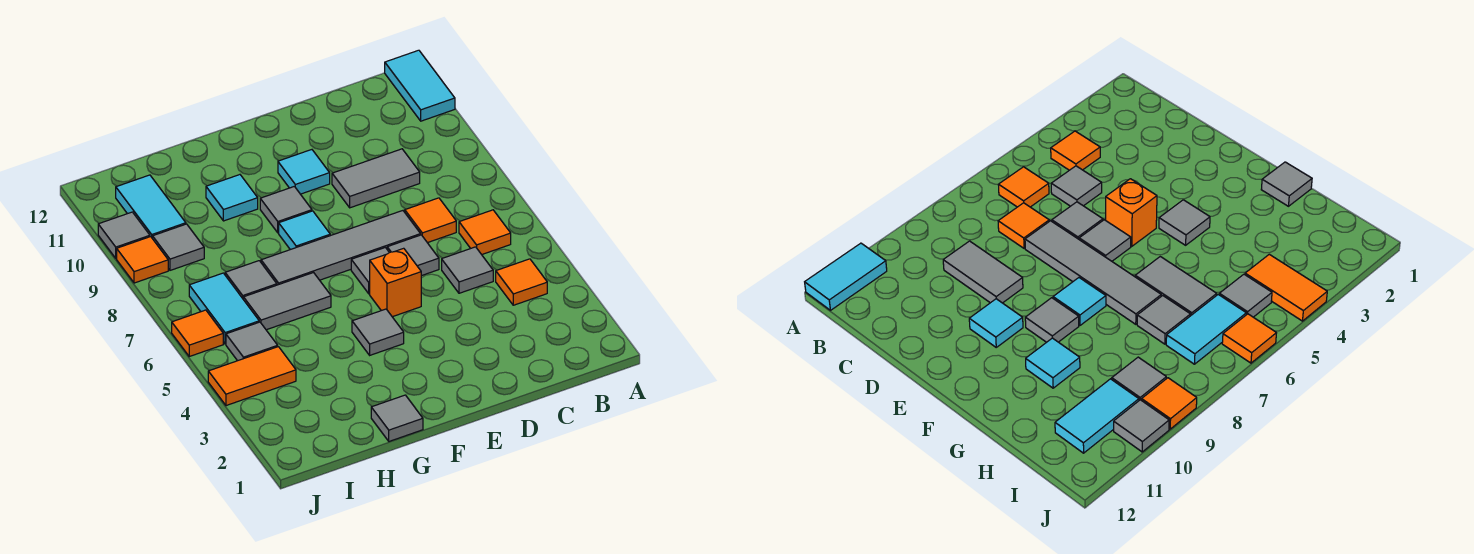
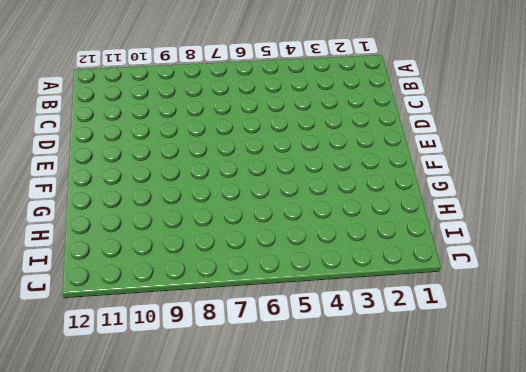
none -> cyan tile A11:A12 level 1
none -> orange tile B4 level 1
none -> orange tile B6 level 1

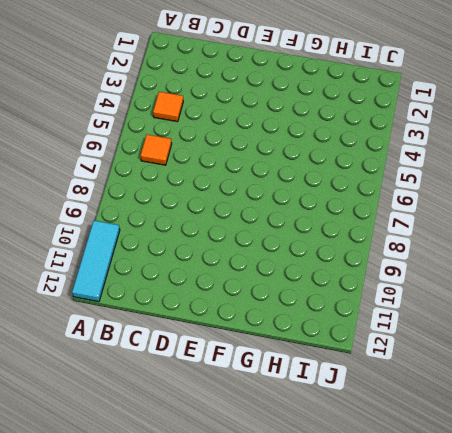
cyan tile A10:A12 level 1 -> cyan tile A11:A12 level 1
none -> grey tile C5 level 1
none -> orange tile C7 level 1
none -> grey tile C9:D9 level 1

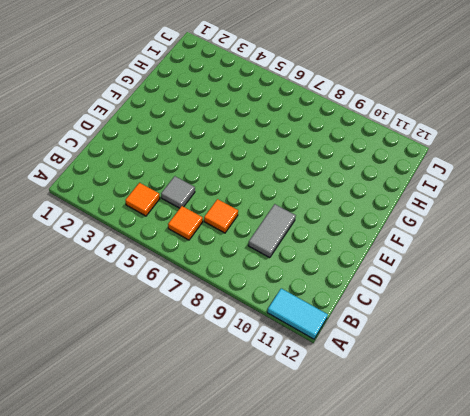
none -> grey tile D6 level 1
none -> grey tile D7:G7 level 1
none -> orange brick E5 level 1

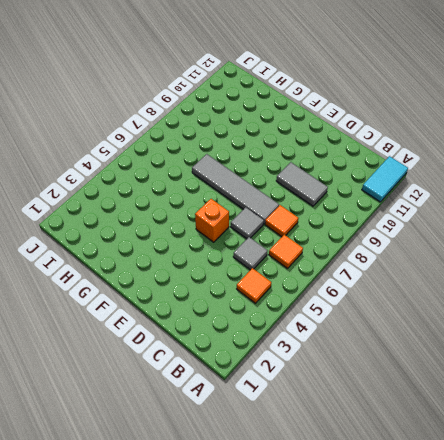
none -> grey tile E6 level 1
none -> cyan tile E10 level 1
none -> grey tile F4 level 1

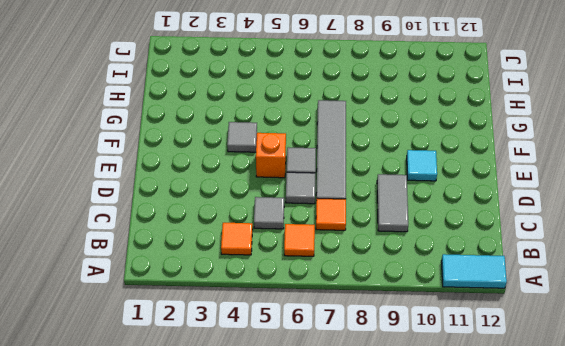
none -> cyan tile F8 level 1
none -> grey tile F9 level 1
none -> grey tile G1 level 1

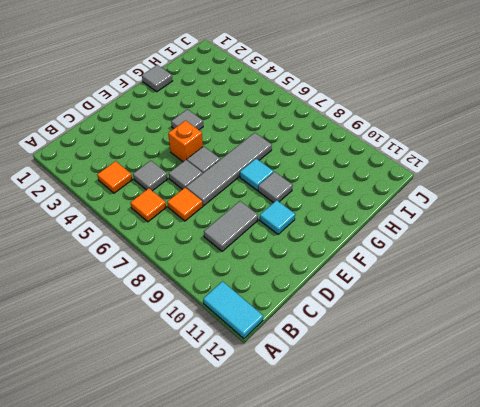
none -> grey tile G6:H6 level 1
none -> cyan tile G10 level 1
none -> grey tile H7 level 1

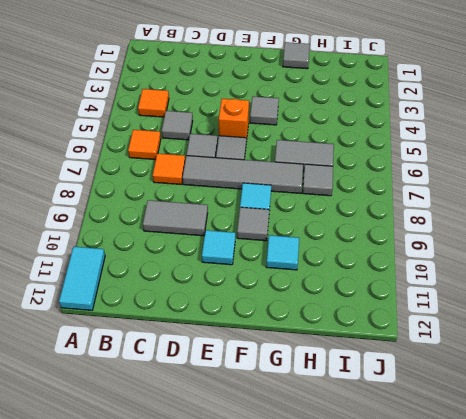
none -> orange tile I4:J4 level 1
none -> grey tile I5 level 1
none -> cyan tile I6:I7 level 1

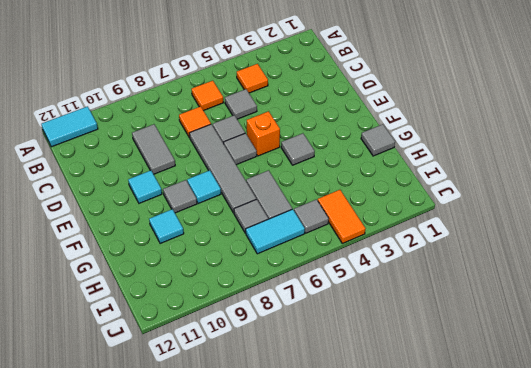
none -> grey tile I9 level 1
none -> cyan tile I10:I11 level 1
none -> orange tile J6 level 1

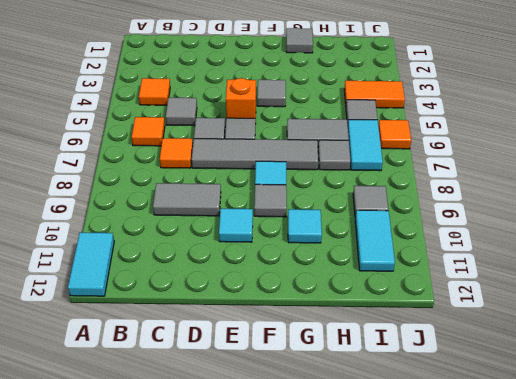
none -> orange tile J9 level 1
none -> grey tile J10 level 1

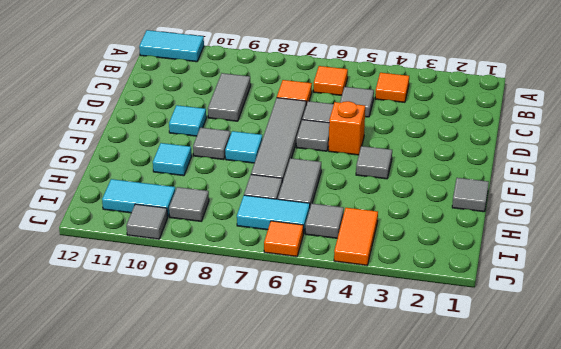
none -> orange tile J9 level 1

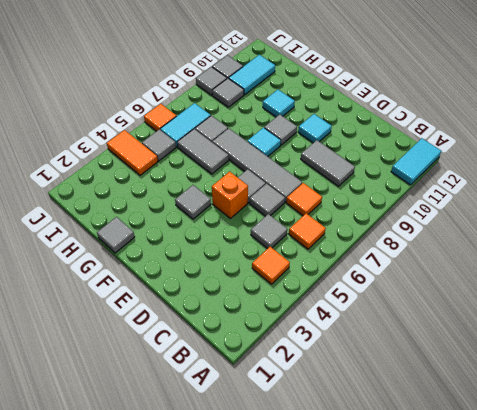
grey tile J9 level 1 -> orange tile J9 level 1

